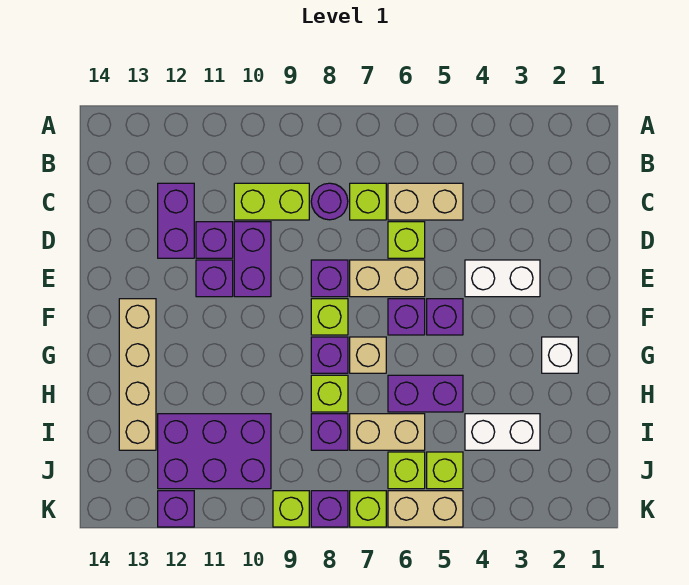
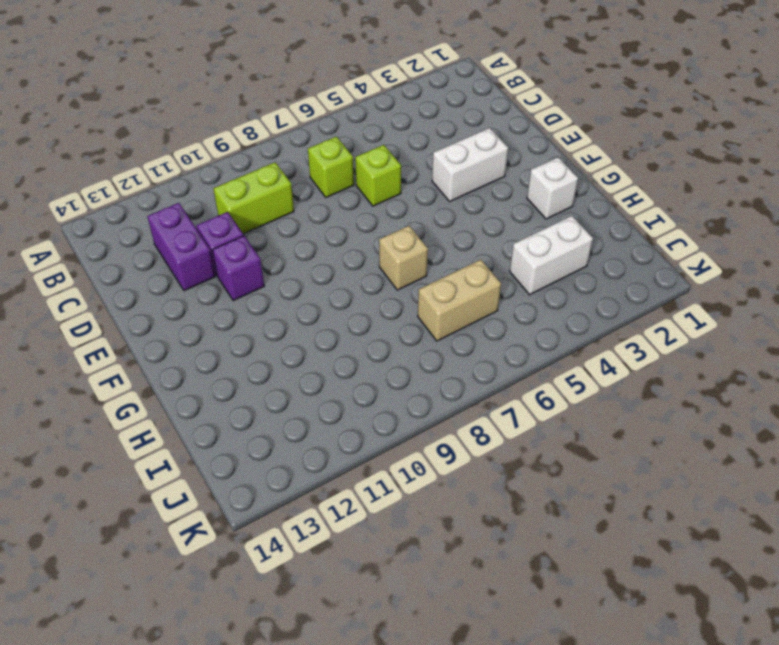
none -> tan brick C5:C6 level 1
none -> purple round brick C8 level 1
none -> purple brick D10:E10 level 1
none -> tan brick E6:E7 level 1

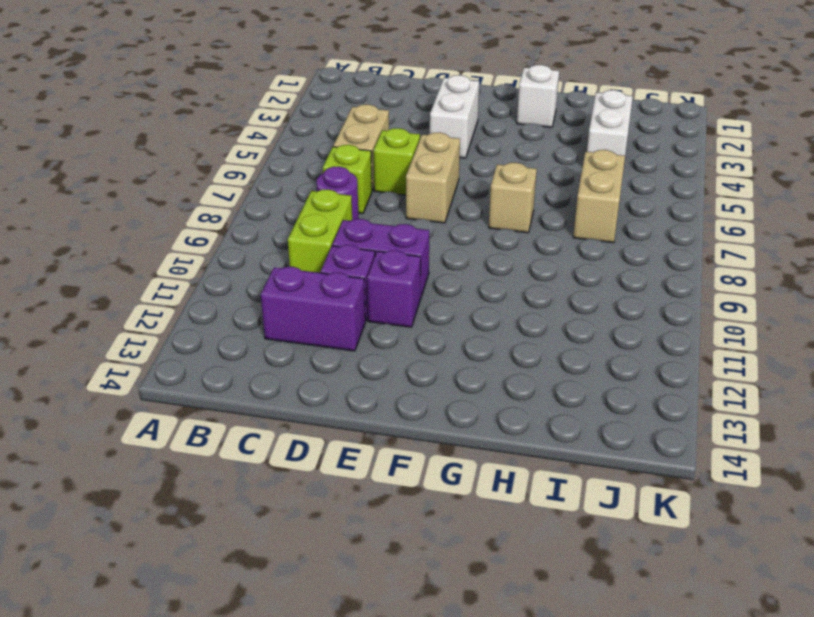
none -> purple brick E8 level 1
none -> purple brick F5 level 1
none -> purple brick F6 level 1
none -> lime brick F8 level 1

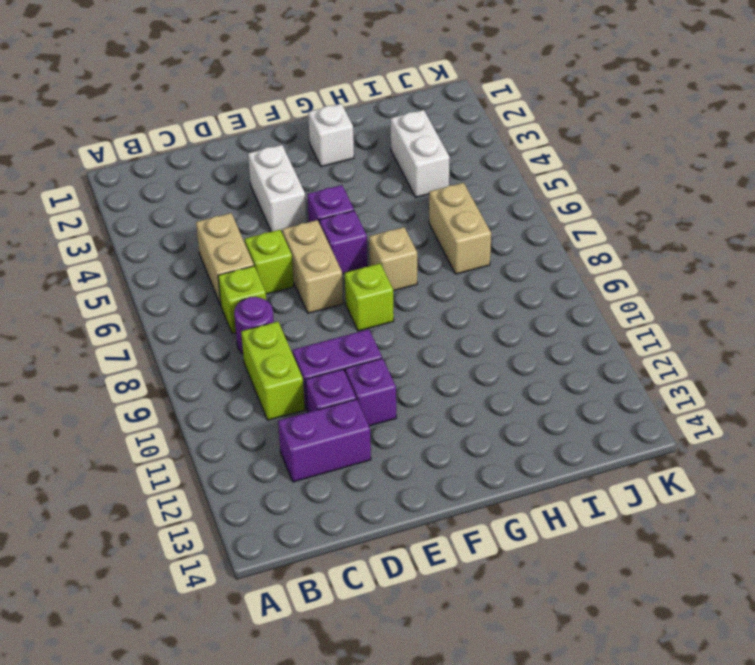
none -> purple brick E8 level 1
none -> tan brick F13:I13 level 1
none -> purple brick G8 level 1
none -> purple brick H5:H6 level 1

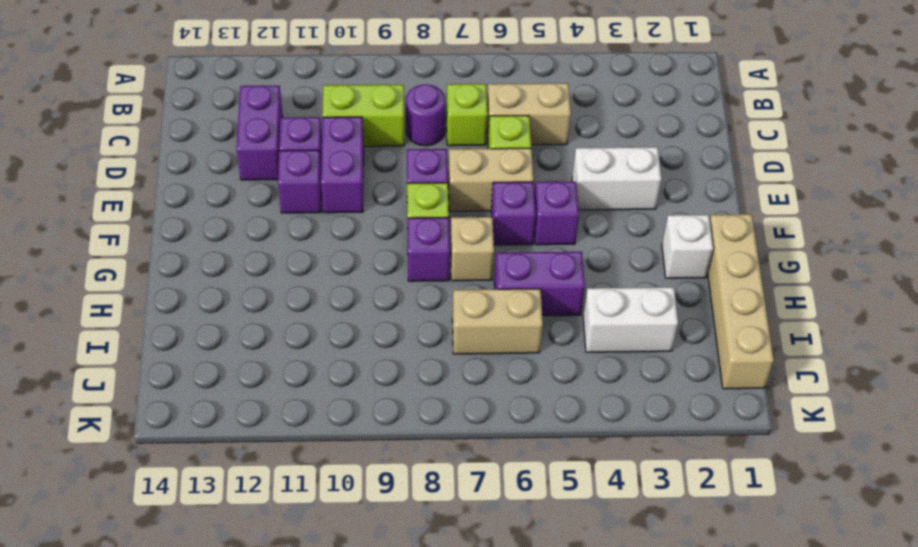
tan brick G1:J1 level 1 -> tan brick F13:I13 level 1
none -> lime brick H8 level 1
none -> purple brick I8 level 1
none -> purple brick I10:J12 level 1
none -> lime brick J5 level 1

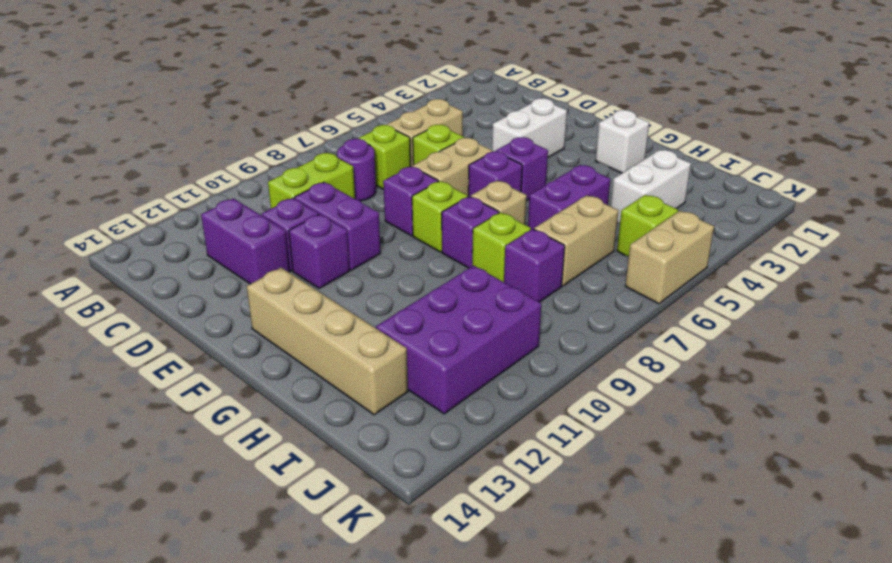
none -> lime brick J6 level 1
none -> lime brick K7 level 1
none -> purple brick K8 level 1
none -> lime brick K9 level 1

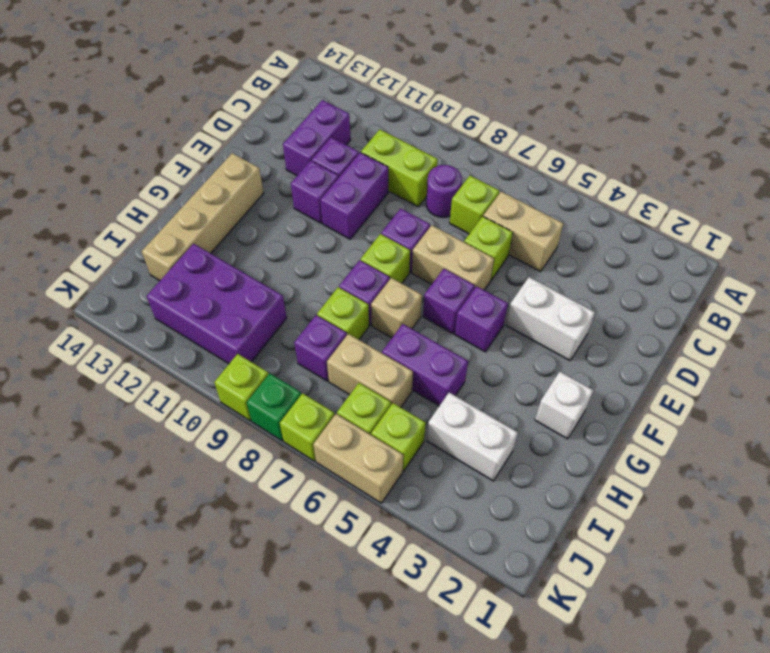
green brick K8 level 1 -> purple brick K8 level 1
none -> purple brick K12 level 1

